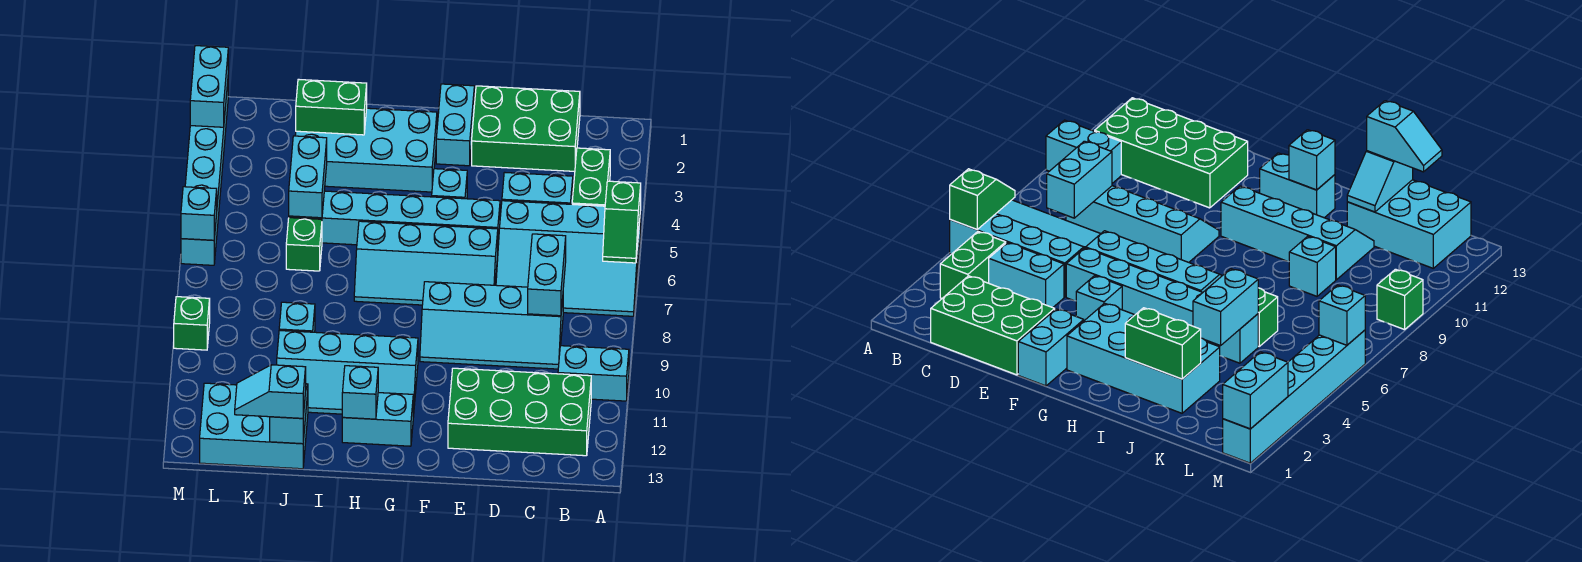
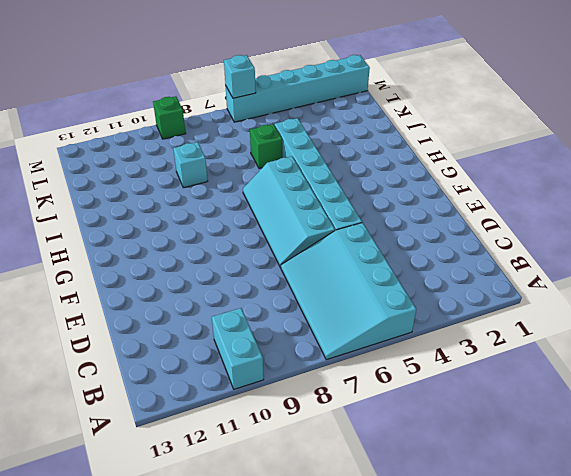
none -> green brick B3:B4 level 1
none -> green brick B11:E12 level 1
none -> green brick C1:E2 level 1

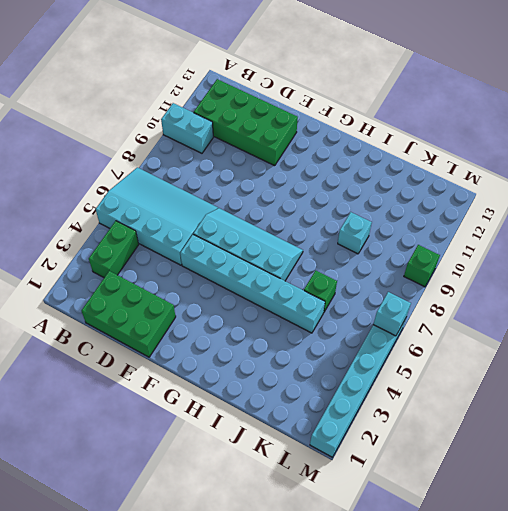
none -> cyan brick C4:D4 level 1
none -> cyan slope C8:F9 level 1 top 8
none -> cyan brick F1:F2 level 1

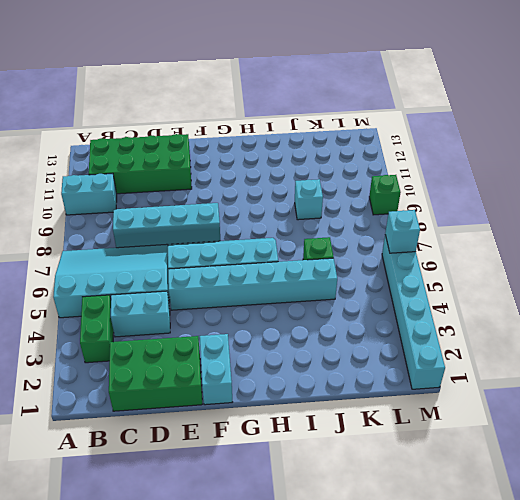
none -> cyan brick F4 level 1
none -> cyan brick G2:J3 level 1
none -> cyan slope G10:J11 level 1 top 10

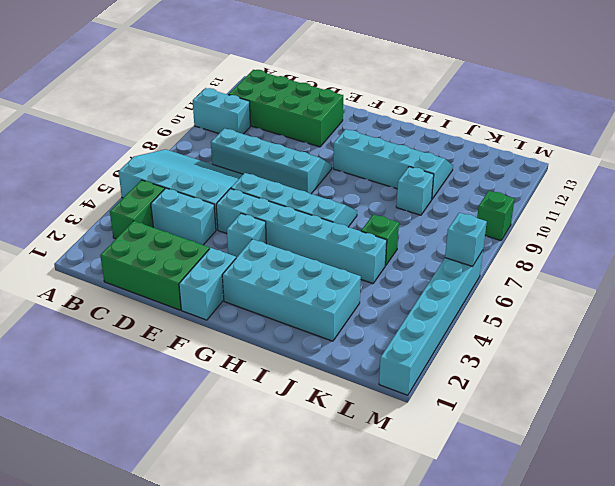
none -> cyan brick G12:H12 level 1
none -> cyan brick J12:L13 level 1
none -> green slope A5:A6 level 2 top 5

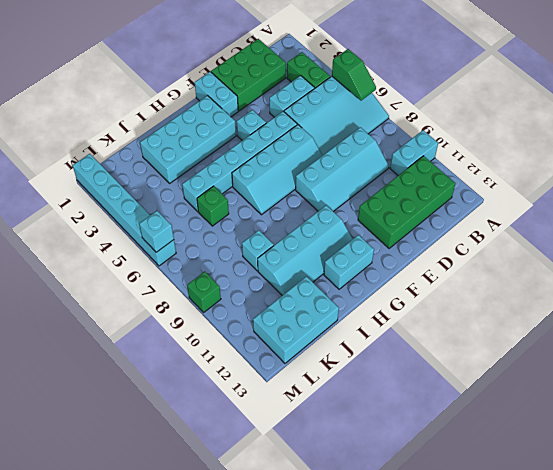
none -> cyan brick C7:C8 level 2
none -> cyan brick H12 level 2
none -> green brick I2:J2 level 2

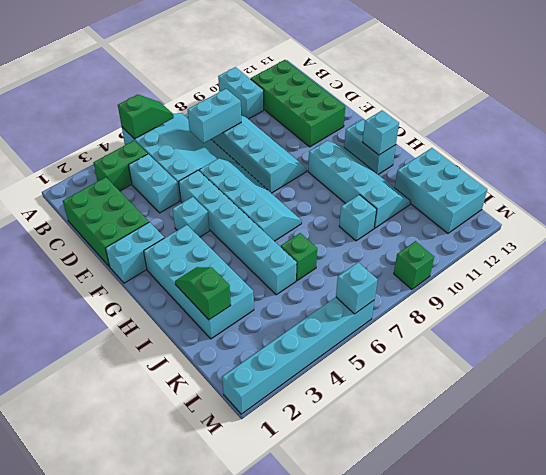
green slope I2:J2 level 2 top J -> green brick I2:J2 level 2
none -> cyan brick J4:J5 level 2
none -> cyan slope J12:J13 level 2 top 13
none -> cyan brick M1:M2 level 2

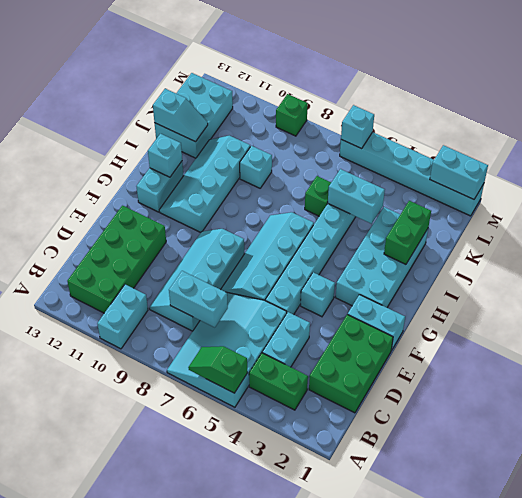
none -> cyan slope J13:K13 level 3 top J

